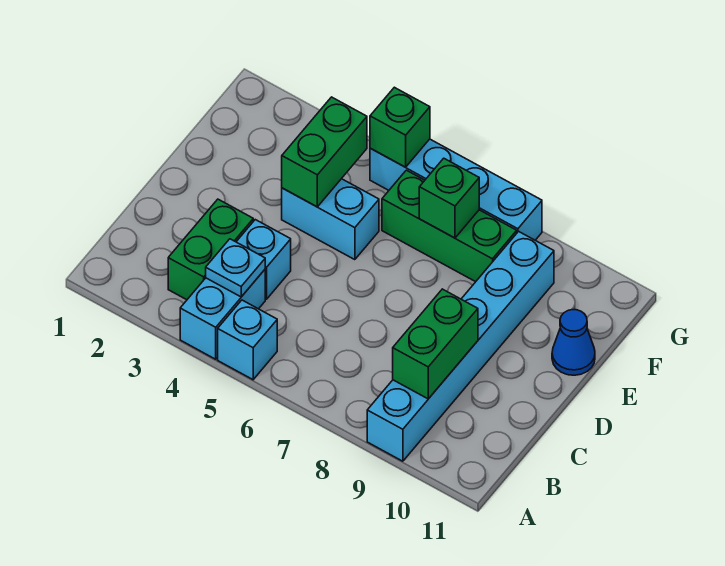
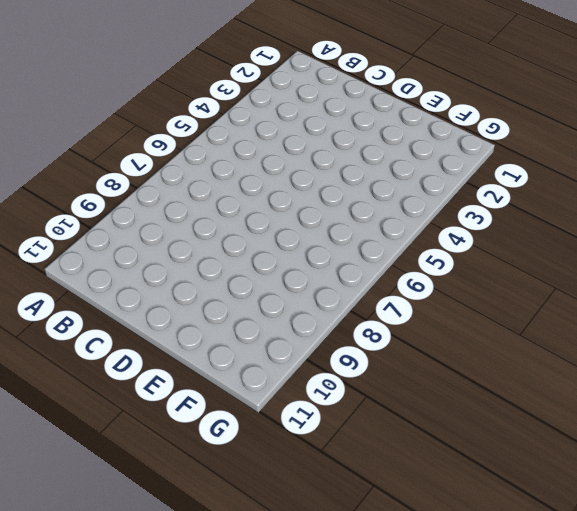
none -> cyan brick A4:B4 level 1
none -> cyan brick A5 level 1
none -> cyan brick A9:F9 level 1

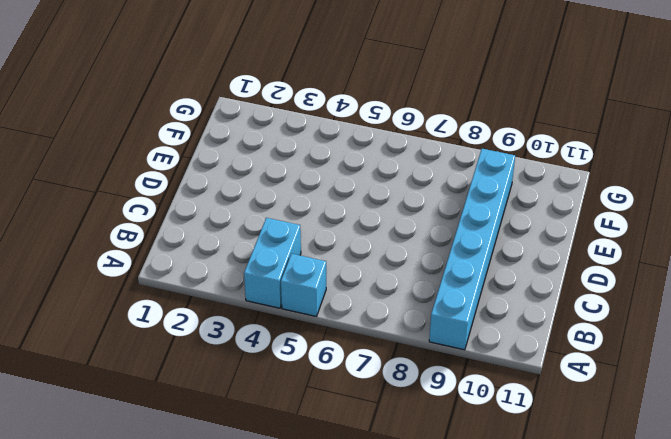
none -> green brick B3:C3 level 1
none -> cyan brick C4 level 1
none -> cyan brick E4:E5 level 1

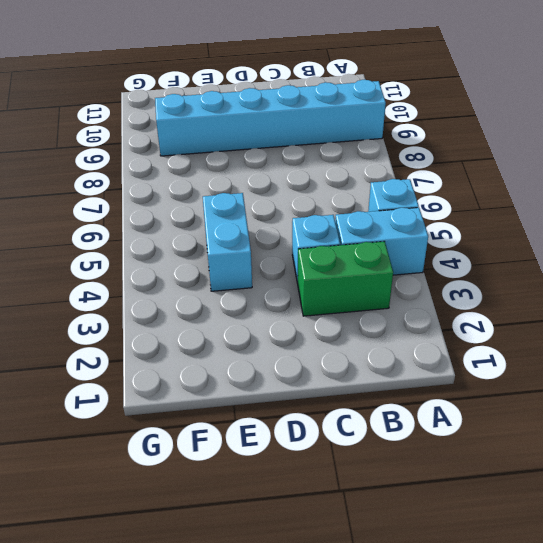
none -> blue cone E11 level 1
none -> green brick F6:F8 level 1
none -> cyan brick G5:G8 level 1

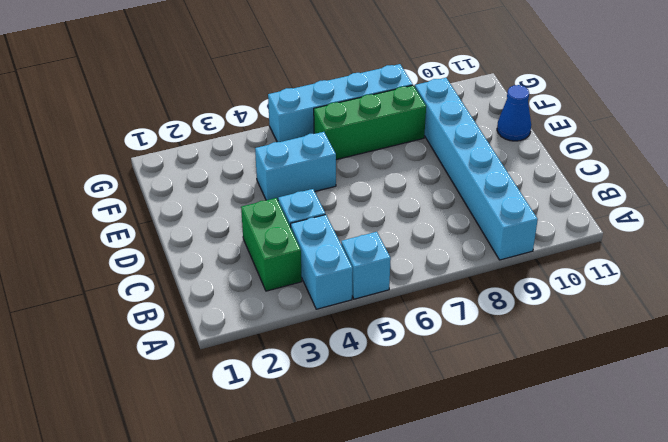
none -> cyan plate B4 level 2
none -> green brick B9:C9 level 2
none -> green brick E4:F4 level 2

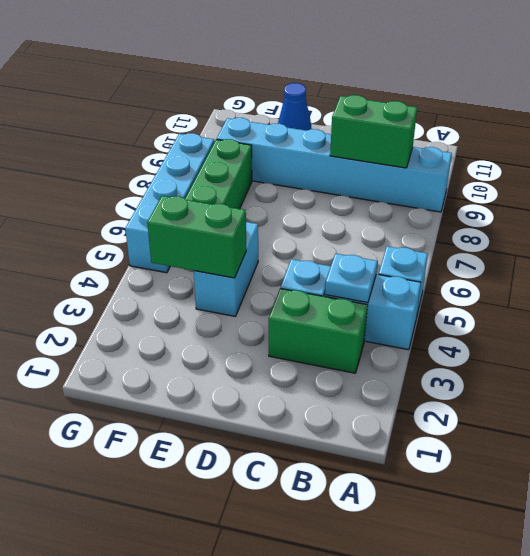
none -> green brick F7 level 2
none -> green brick G5 level 2

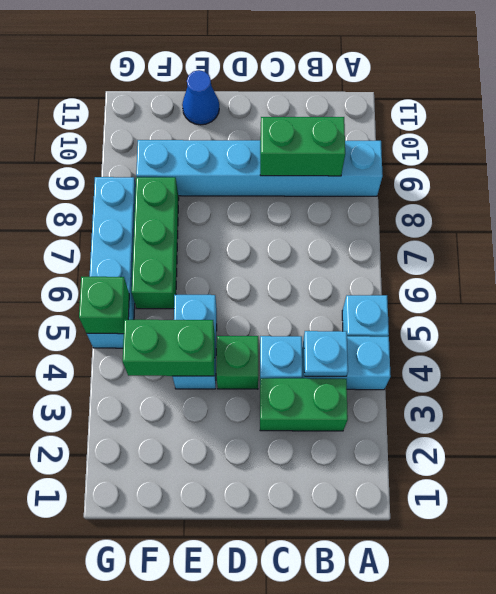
green brick D4 level 1 -> green brick F7 level 2

